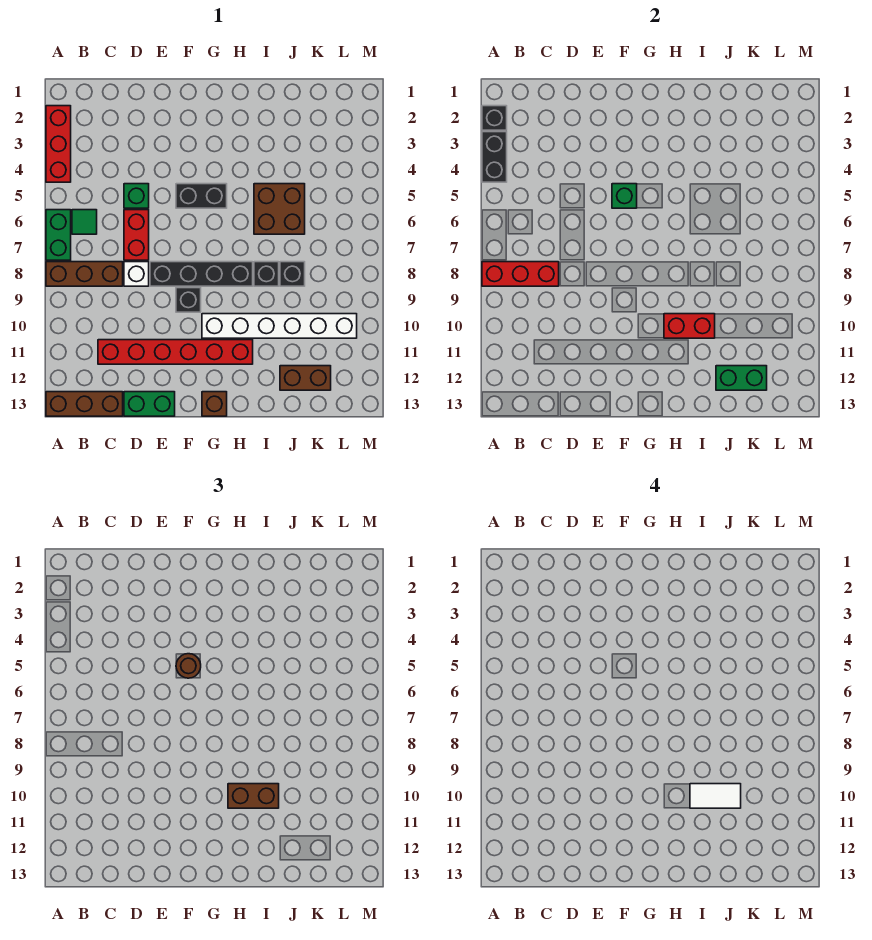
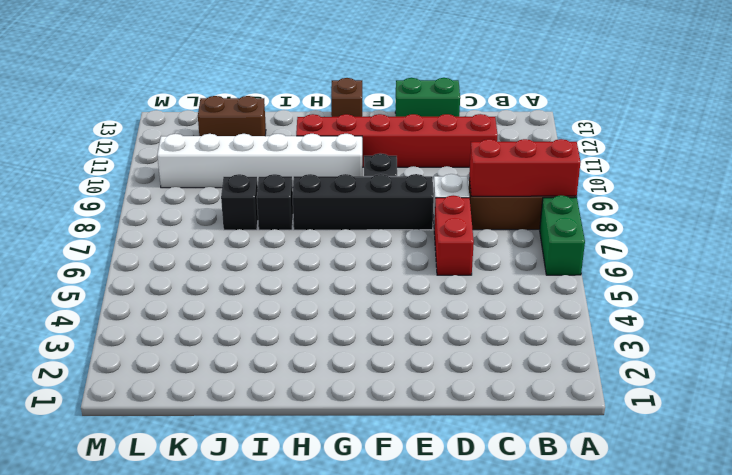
none -> red brick A2:A4 level 1
none -> brown brick A13:C13 level 1
none -> green tile B6 level 1

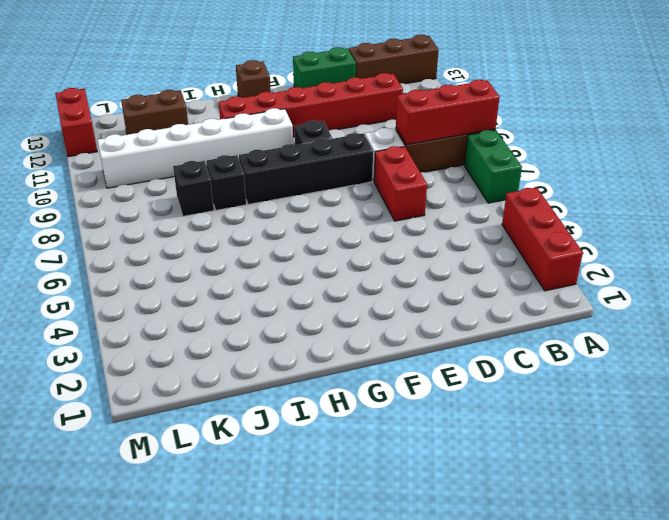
red brick M12:M13 level 1 -> red brick H10:I10 level 2
none -> green tile B6 level 1
none -> green brick D5 level 1
none -> black brick F5:G5 level 1

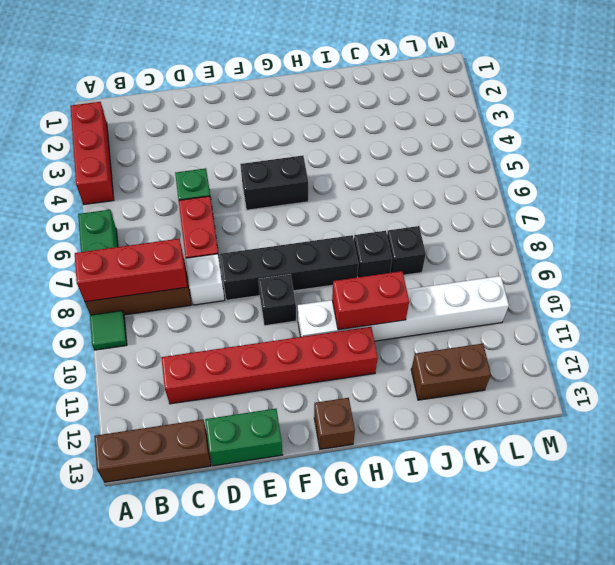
green tile A9 level 1 -> green tile B6 level 1
none -> brown brick I5:J6 level 1
none -> black brick A2 level 2
none -> black brick A3:A4 level 2

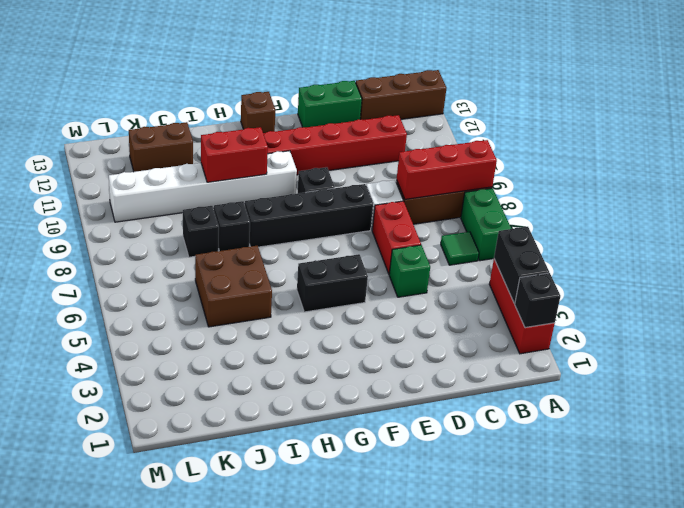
none -> green brick F5 level 2
none -> green brick J12:K12 level 2
none -> brown round brick F5 level 3

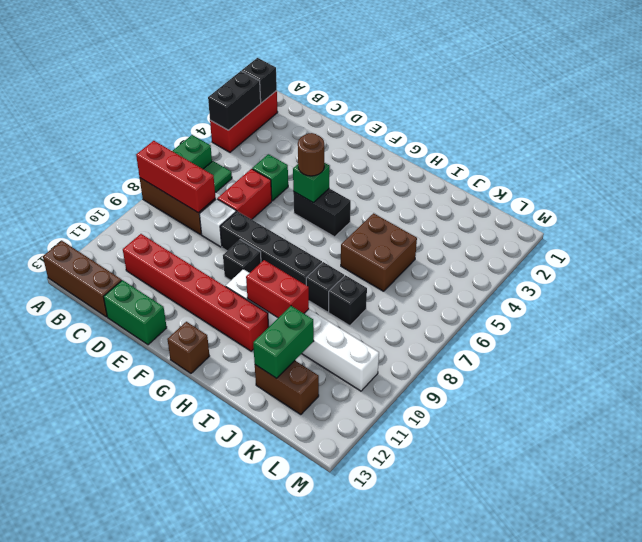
green brick J11:J12 level 2 -> green brick J12:K12 level 2
none -> brown brick H10:I10 level 3
none -> white tile I10:J10 level 4

